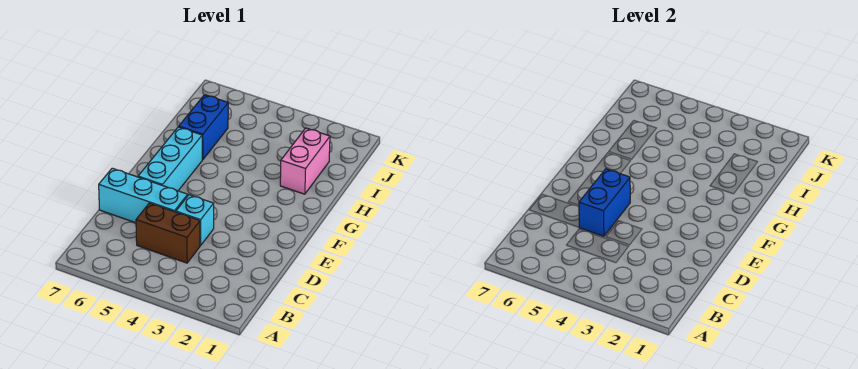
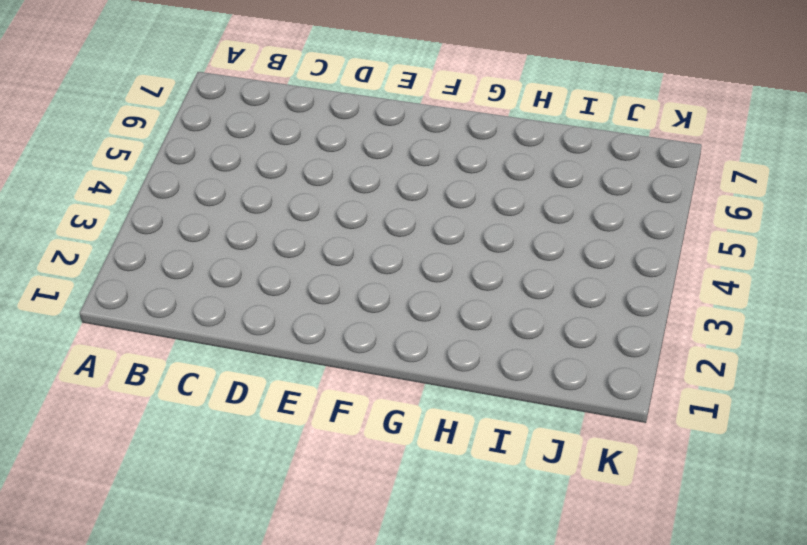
none -> brown brick C4:C5 level 1
none -> cyan brick D4 level 1

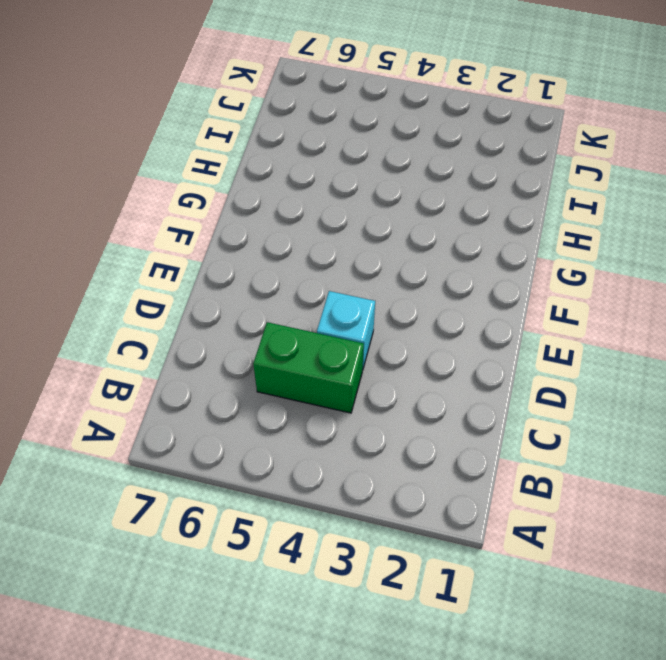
green brick C4:C5 level 1 -> brown brick C4:C5 level 1
none -> cyan brick D5:D7 level 1
none -> cyan brick E6:G6 level 1

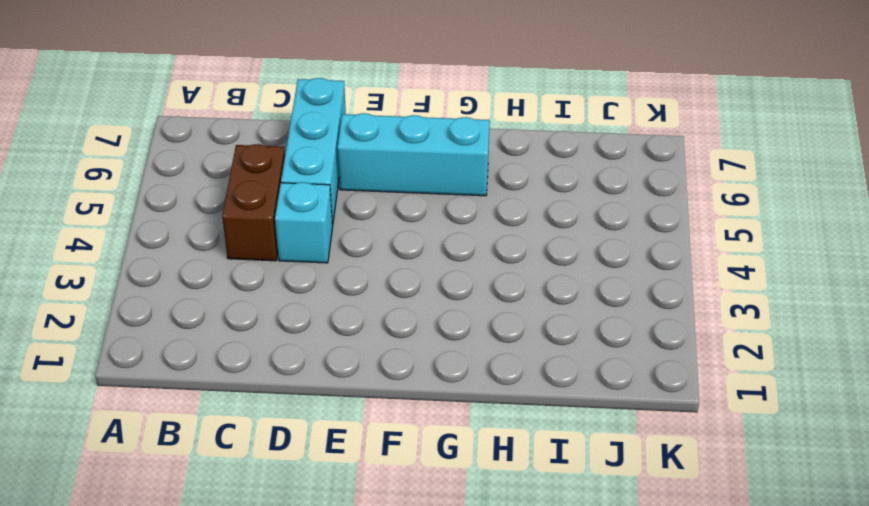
none -> pink brick H2:I2 level 1
none -> blue brick H6:I6 level 1

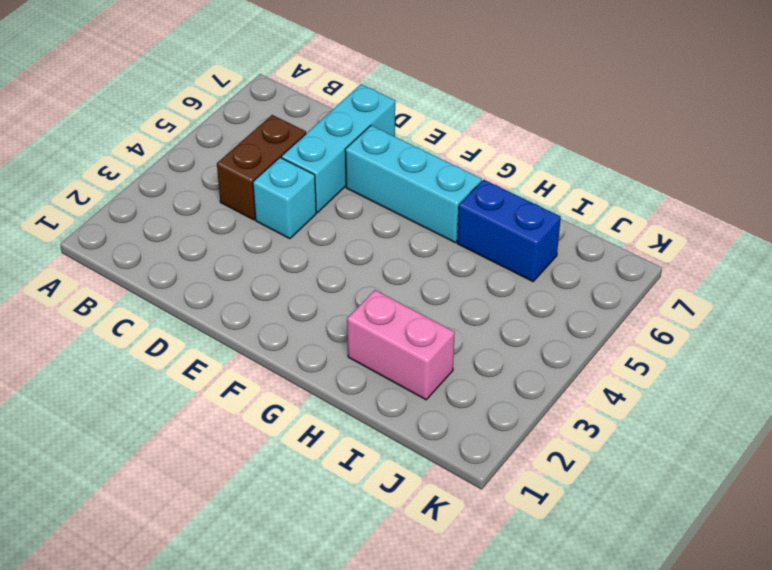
none -> blue brick D5:E5 level 2

